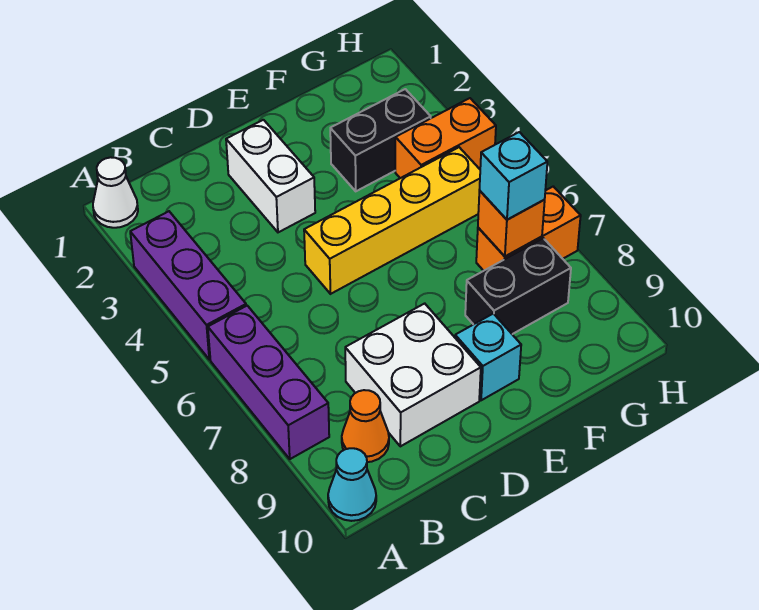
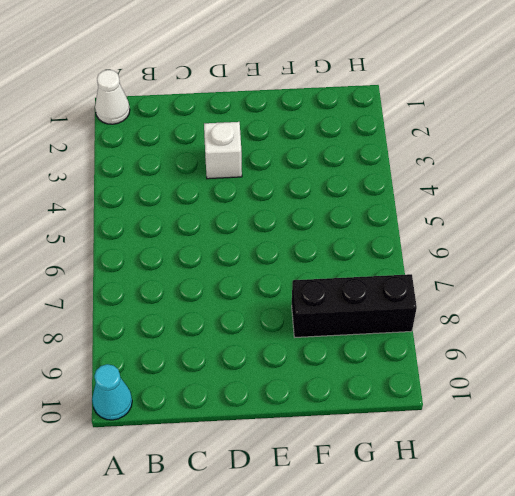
white brick D3 level 1 -> white brick D2:D3 level 1
black brick F8:H8 level 1 -> black brick F8:G8 level 1
none -> purple brick A3:A5 level 1
none -> purple brick A6:A8 level 1
none -> orange cone B9 level 1

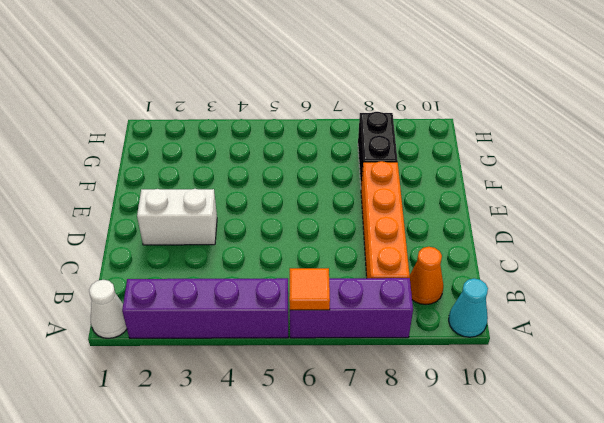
purple brick A2:A5 level 1 -> purple brick A3:A5 level 1
orange tile A6 level 2 -> none
orange brick B8:E8 level 1 -> white brick C8:D9 level 1
none -> yellow brick D5:G5 level 1
none -> cyan brick E9 level 1
none -> black brick F3:G3 level 1

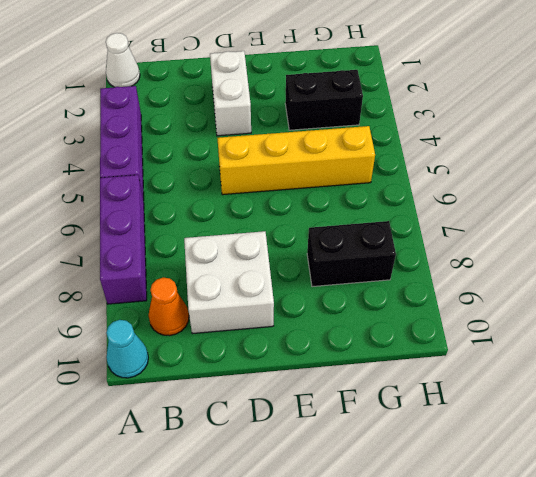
none -> cyan brick E9 level 1
none -> orange brick G4:H4 level 1
none -> orange brick G7:H7 level 1

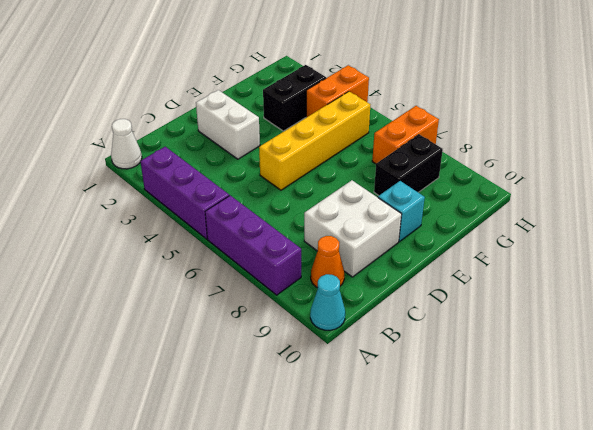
none -> orange brick G7 level 2
none -> cyan brick G7 level 3

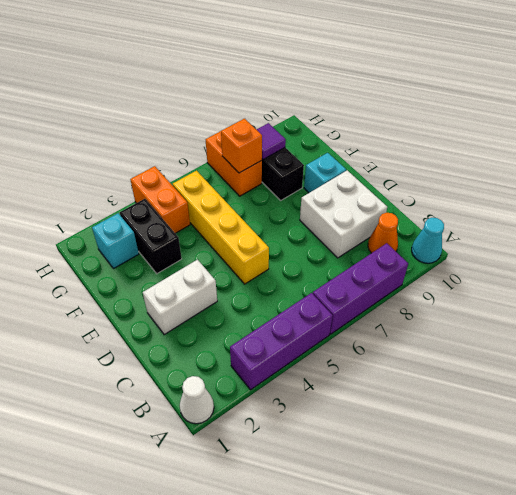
cyan brick G2 level 1 -> cyan brick G7 level 3
purple tile G8 level 2 -> none

